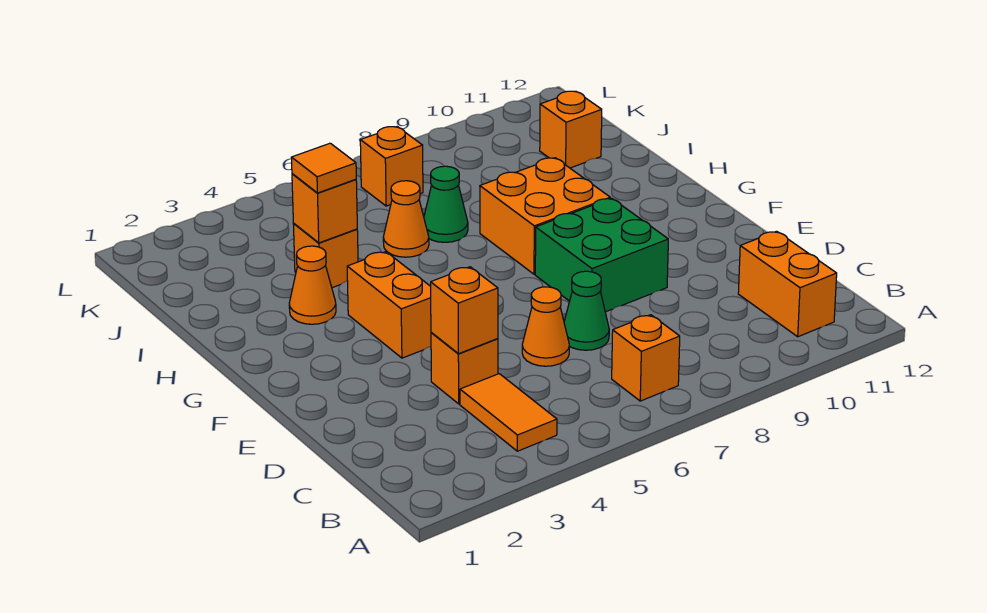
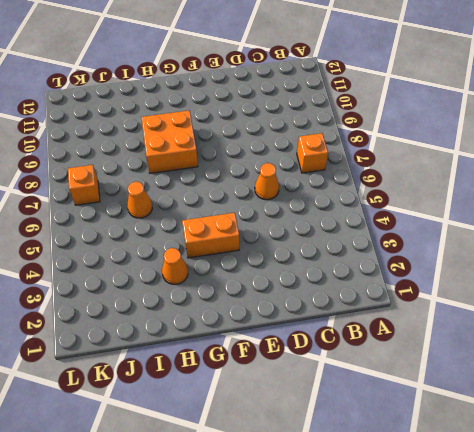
none -> orange tile B4:C4 level 1
none -> orange brick B11:C11 level 1
none -> orange brick D4 level 1

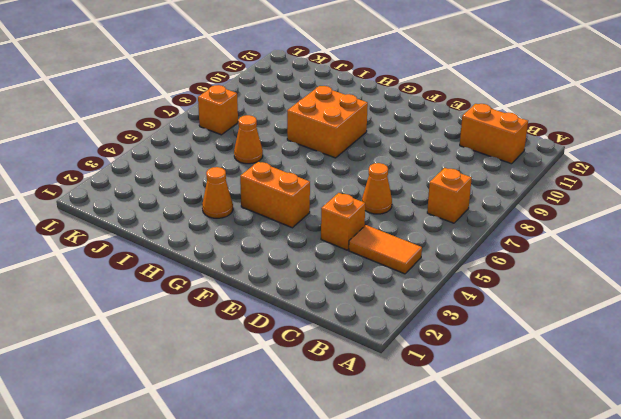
none -> green cone D7 level 1
none -> green brick E8:F9 level 1
none -> orange brick I4 level 1

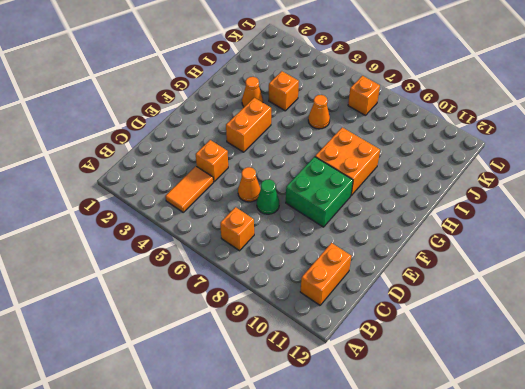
none -> green cone I7 level 1
none -> orange brick J11 level 1
none -> orange brick D4 level 2

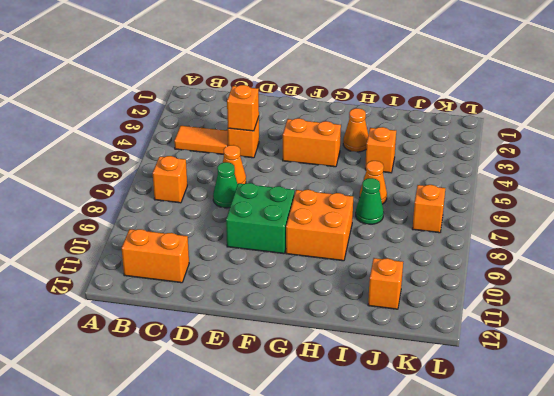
none -> orange brick I4 level 2
none -> orange tile I4 level 3

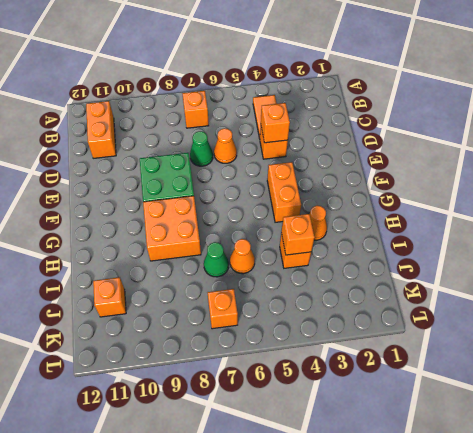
none -> orange tile I4 level 3

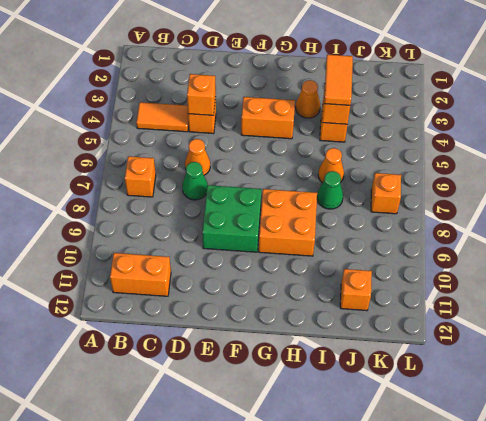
orange tile I3:I4 level 3 -> orange tile I4 level 3

